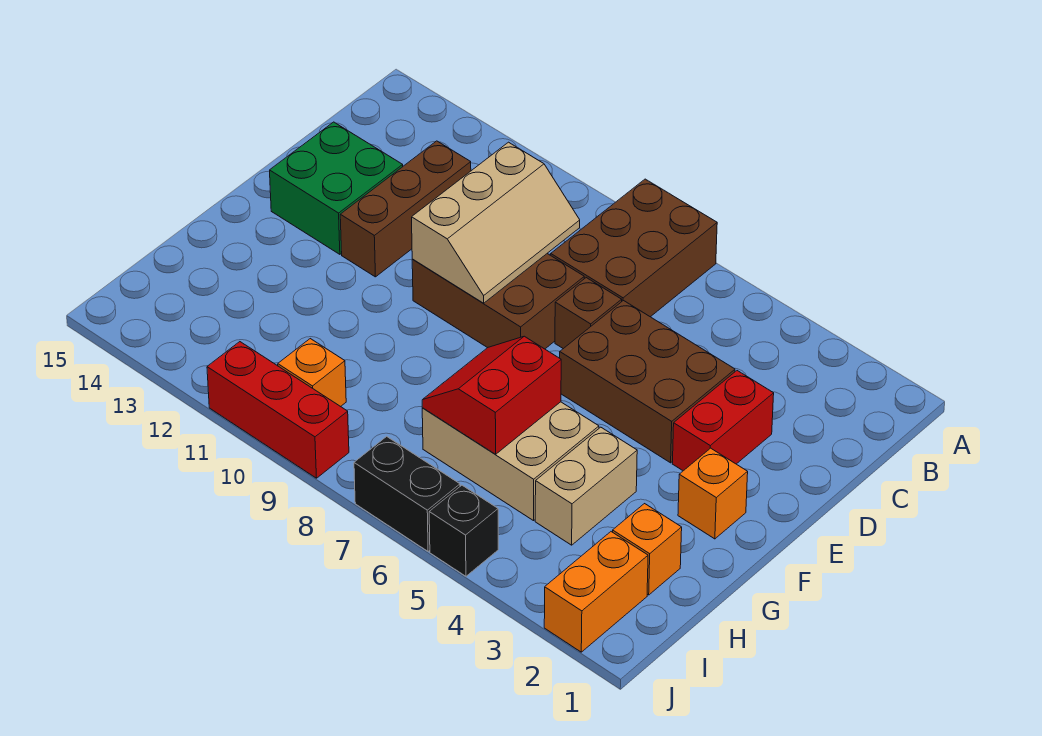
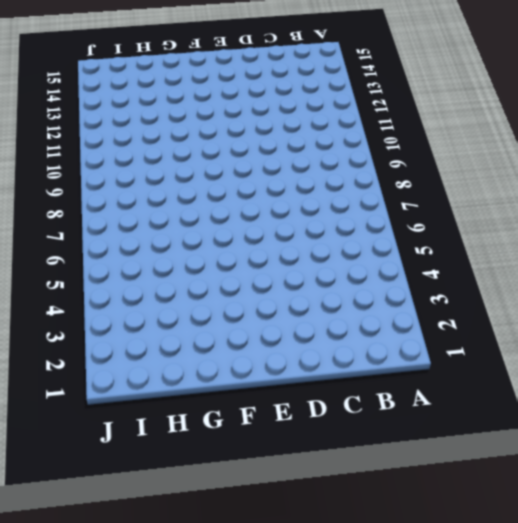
none -> brown brick A7:C8 level 1
none -> brown brick C12:E12 level 1
none -> red brick D3:E3 level 1

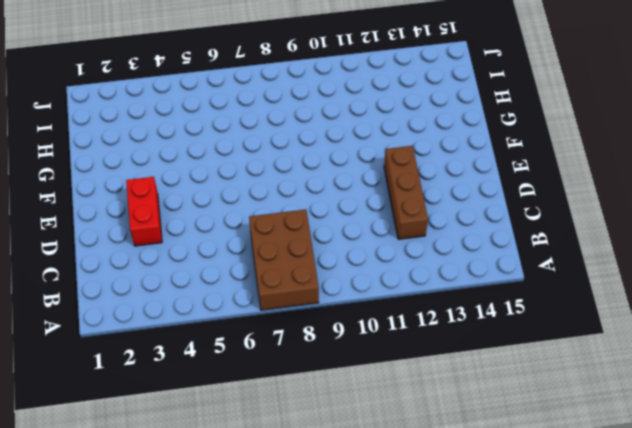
none -> brown brick D4:E6 level 1
none -> brown brick D7 level 1
none -> brown brick D8:E10 level 1

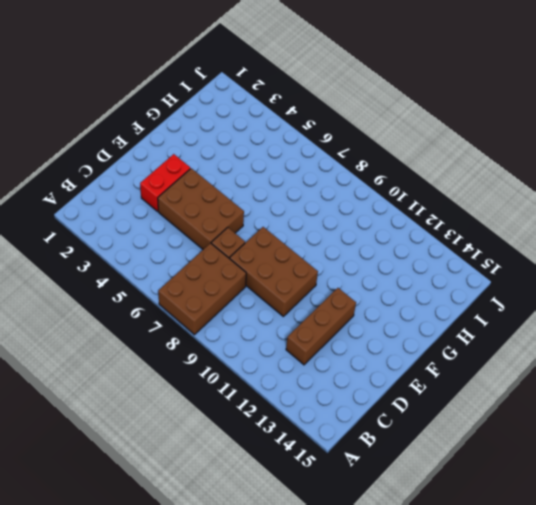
none -> green brick D13:E14 level 1
none -> orange brick F2 level 1
none -> tan brick G4:H4 level 1

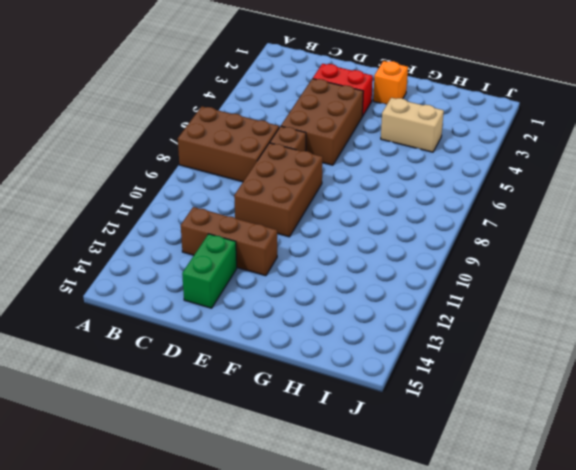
green brick D13:D14 level 1 -> green brick D13:E14 level 1
none -> tan brick G5:H7 level 1
none -> orange brick H2 level 1
none -> orange brick I2:J2 level 1

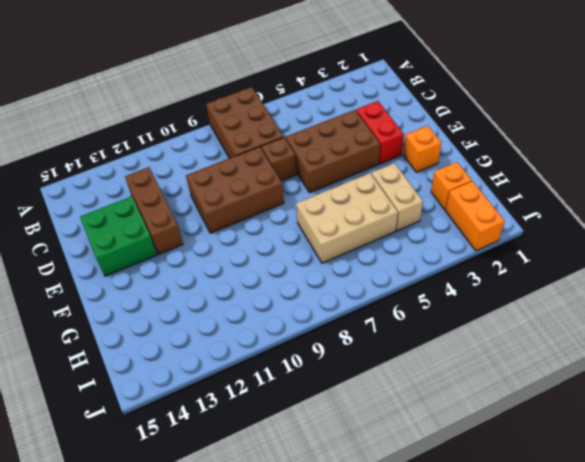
none -> orange brick I10 level 1
none -> black brick J5 level 1
none -> black brick J6:J7 level 1

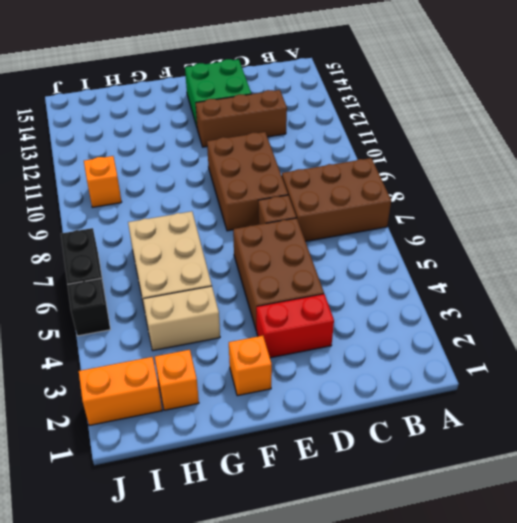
none -> red brick J9:J11 level 1
none -> tan slope C9:E10 level 2 top 10
none -> red slope G6:H7 level 2 top 6

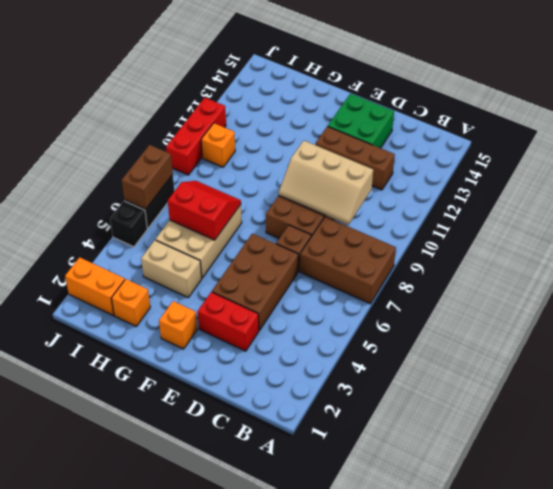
brown brick J6:J7 level 2 -> none

